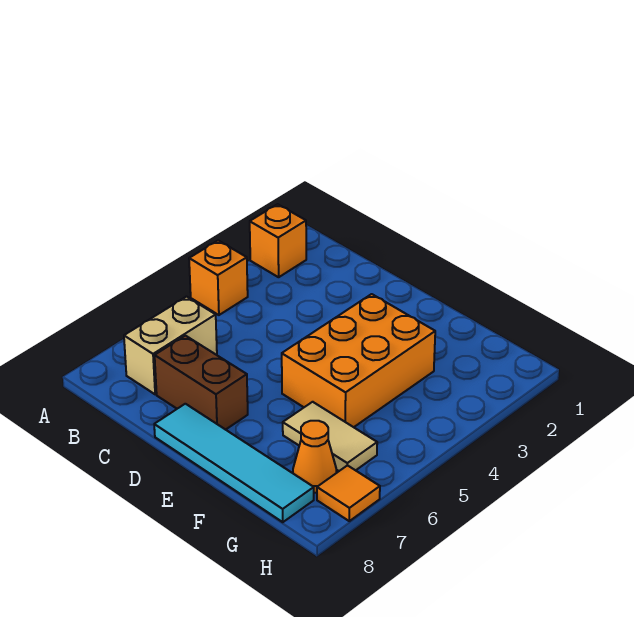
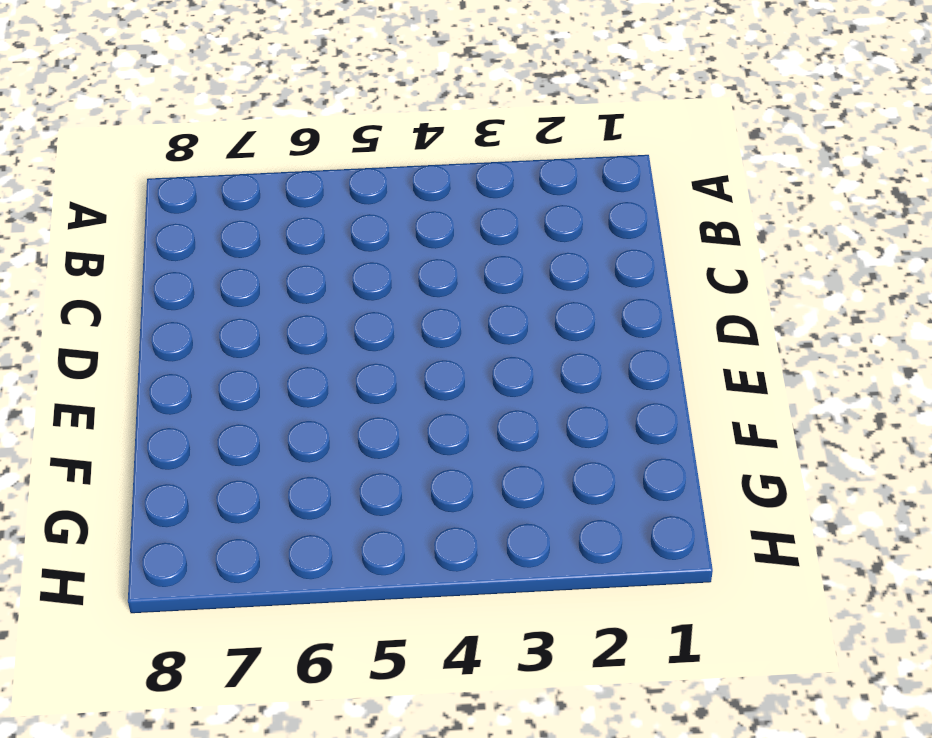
none -> orange brick A2 level 1
none -> orange brick A4 level 1

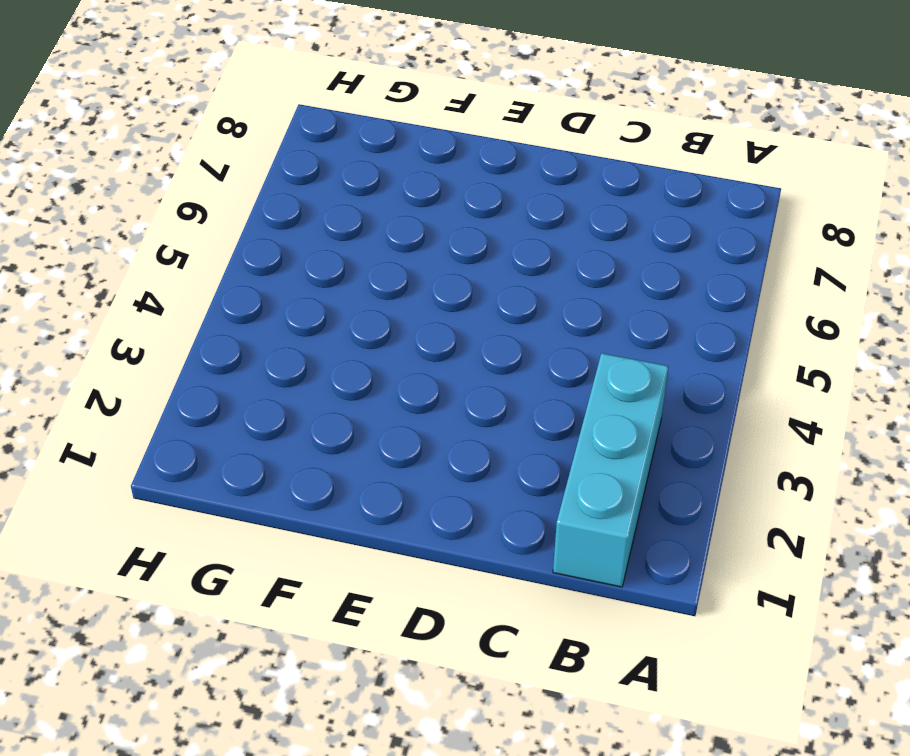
cyan brick B1:B3 level 1 -> none
none -> orange brick A2 level 1
none -> orange brick A4 level 1

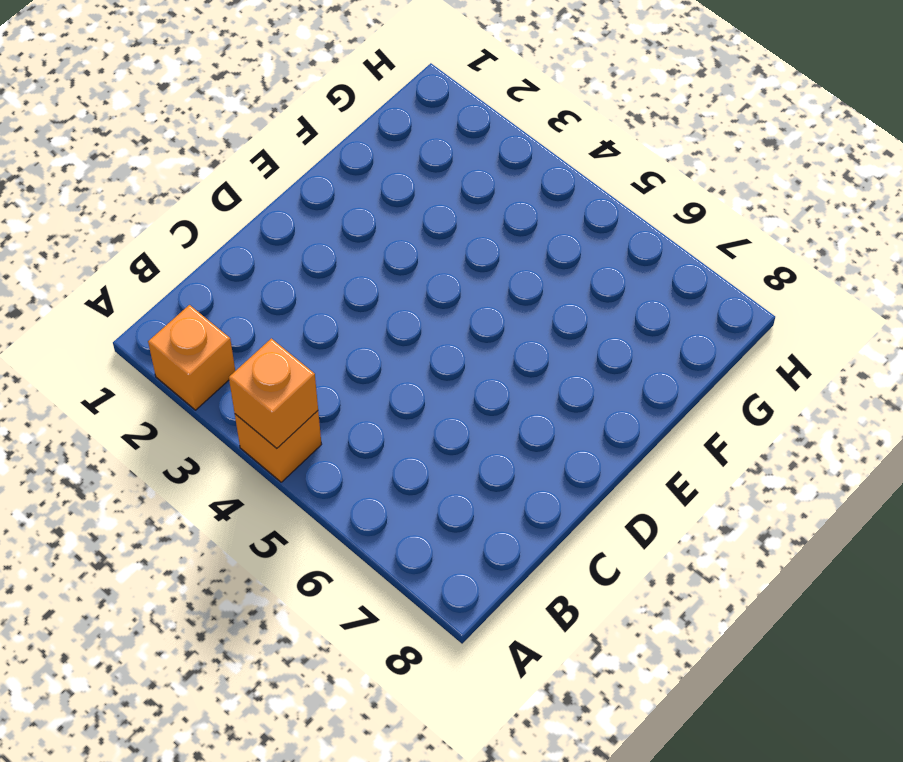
orange brick A4 level 2 -> none
none -> tan brick B6:B7 level 1
none -> brown brick C7:D7 level 1

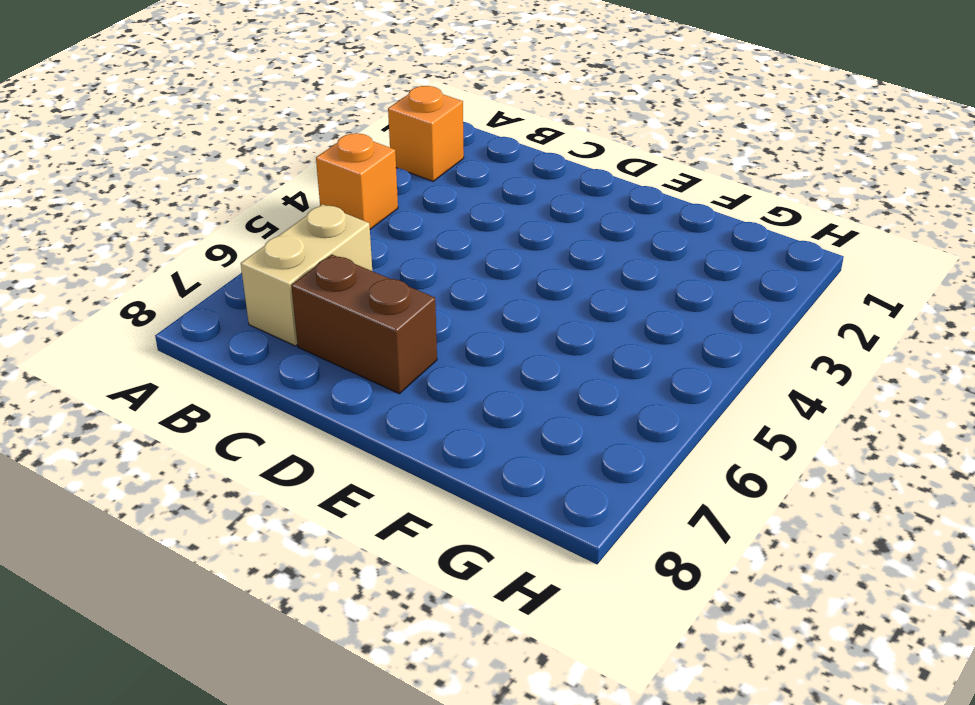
none -> cyan tile D8:G8 level 1
none -> orange brick E3:F5 level 1

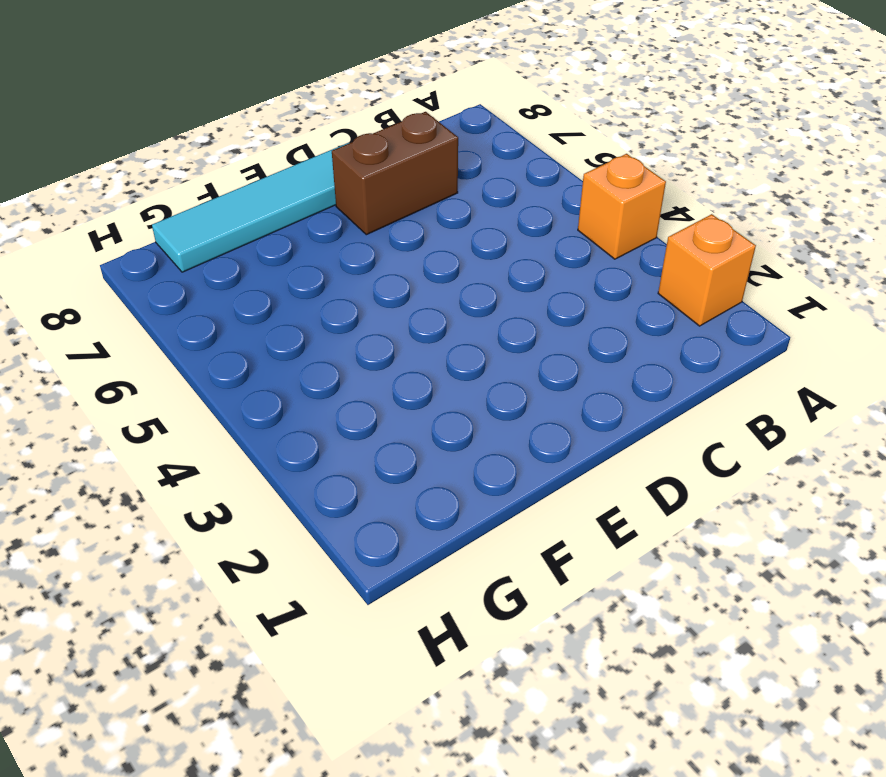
none -> tan brick B6:B7 level 1
none -> orange brick E3:F5 level 1

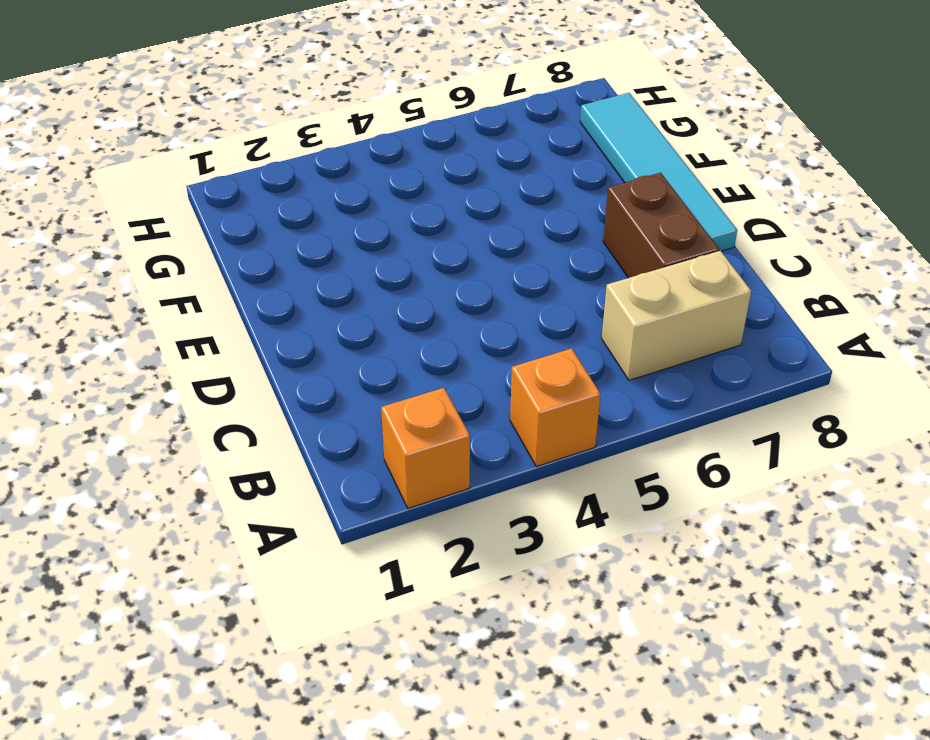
none -> orange brick E3:F5 level 1
none -> tan tile F6:G6 level 1

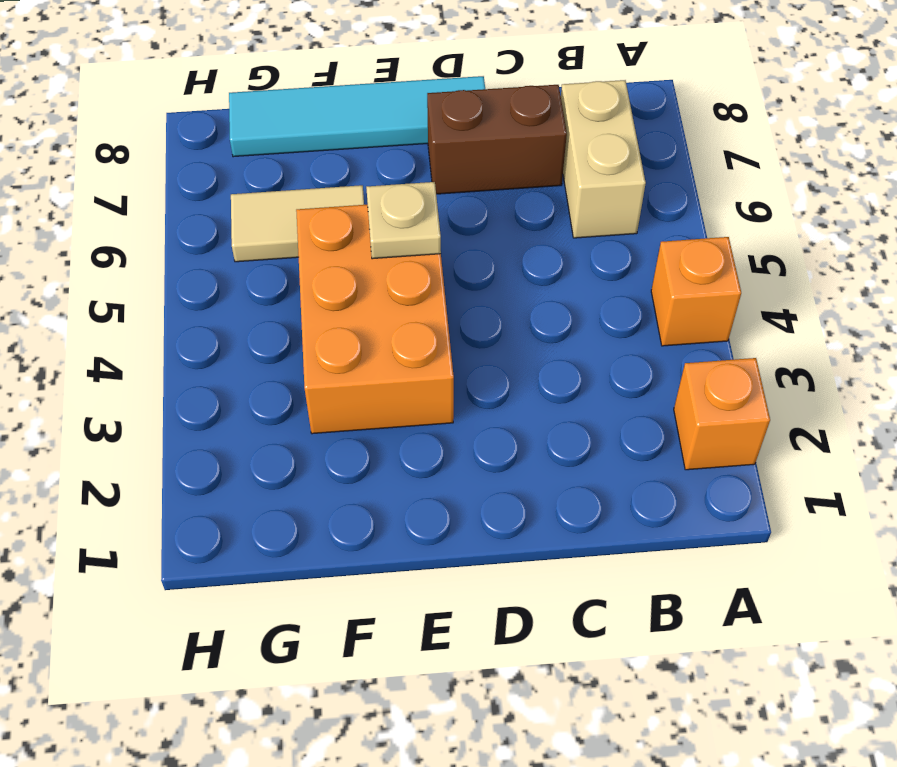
tan plate E5 level 2 -> none
none -> orange cone G7 level 1
none -> orange tile H7 level 1

